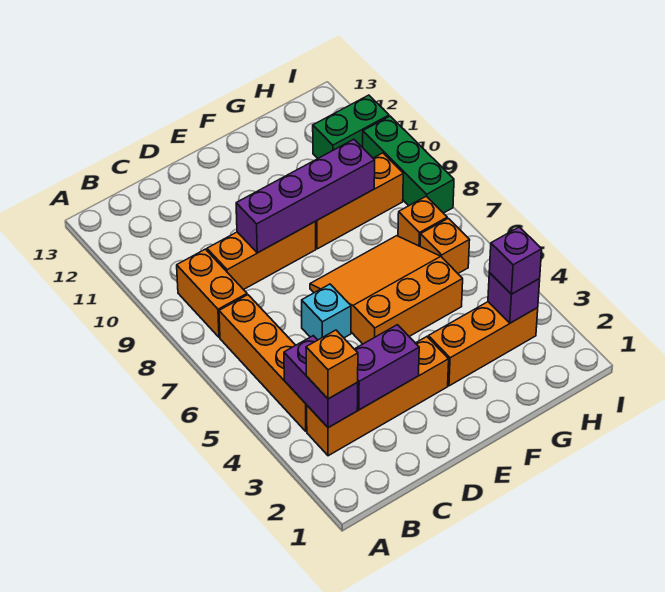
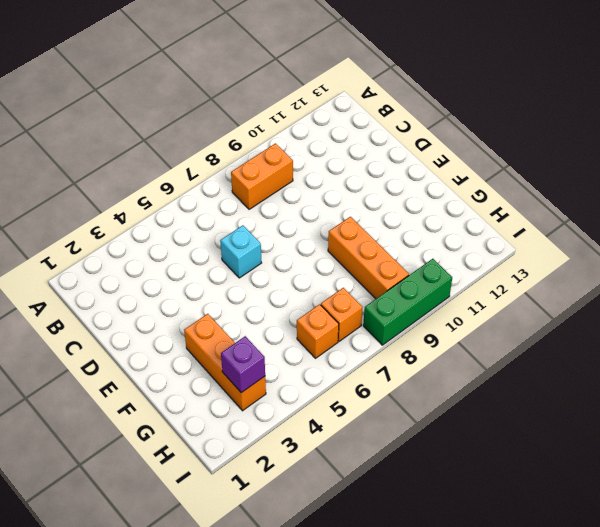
none -> orange brick B3:E3 level 1
none -> orange brick B4:B7 level 1
none -> orange brick C9:E9 level 1

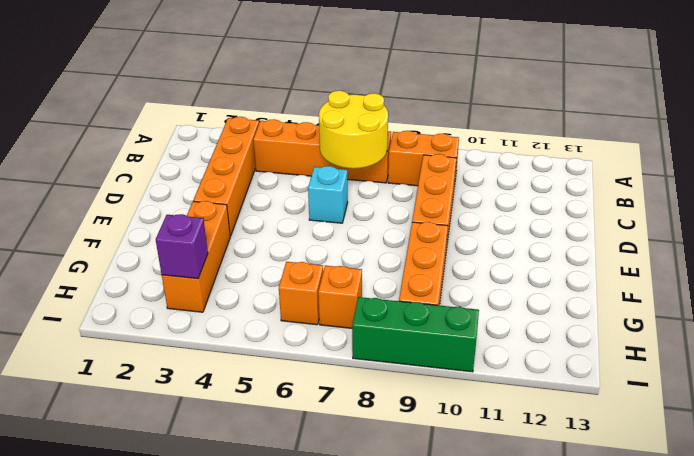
yellow round brick B6:C7 level 2 -> none
none -> orange slope E5:G7 level 1 top 5
none -> green brick H11:I11 level 1
none -> purple brick B3:B4 level 2

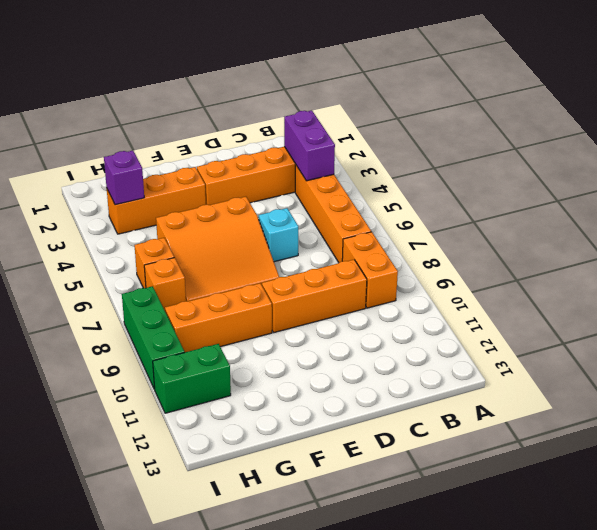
none -> purple brick C3:D3 level 2
none -> purple brick D9:G9 level 2
none -> orange brick B3 level 3

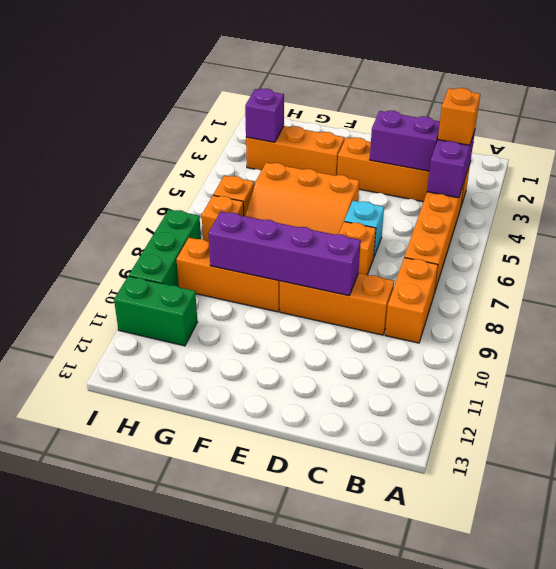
orange brick D7 level 1 -> none
none -> purple brick H3 level 3

